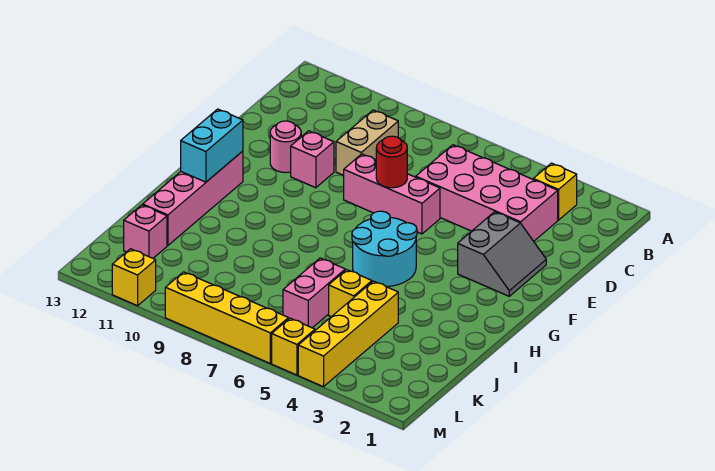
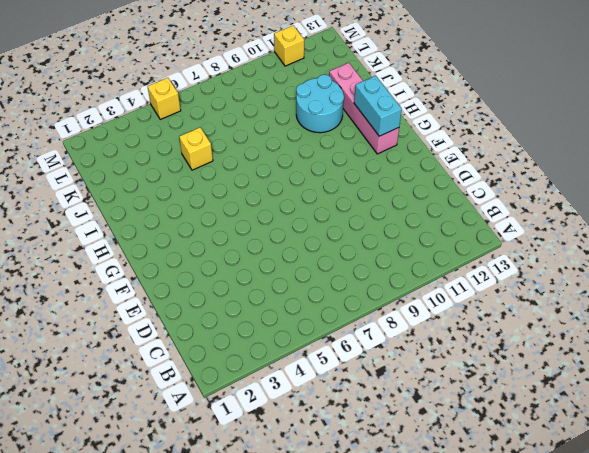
cyan round brick I10:J11 level 1 -> cyan round brick G5:H6 level 1
none -> yellow brick B3 level 1
none -> pink brick C3:D6 level 1
none -> tan brick C9:D9 level 1

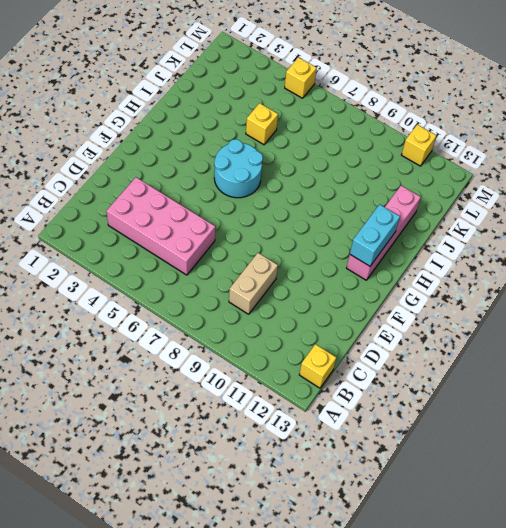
yellow brick B13 level 1 -> yellow brick B3 level 1
none -> grey slope E2:F3 level 1 top 3
none -> pink brick E6:E8 level 1
none -> pink brick E10 level 1

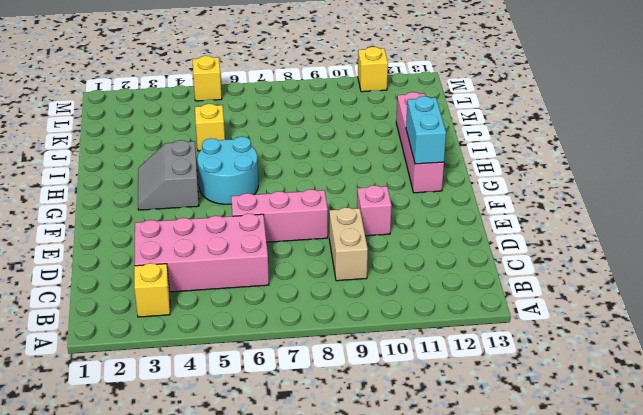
grey slope G3:H4 level 1 top 4 -> grey slope E2:F3 level 1 top 3
none -> pink round brick E11 level 1
none -> yellow brick J4:M4 level 1
none -> pink brick J6:K6 level 1

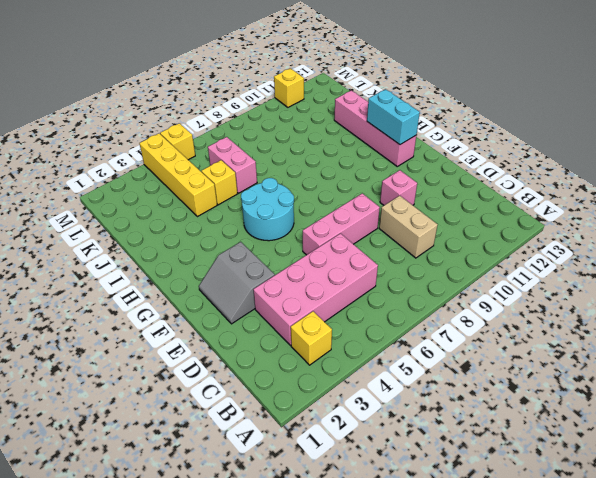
none -> pink round brick E11 level 1
none -> pink brick K12 level 1
none -> yellow brick M6:M9 level 1

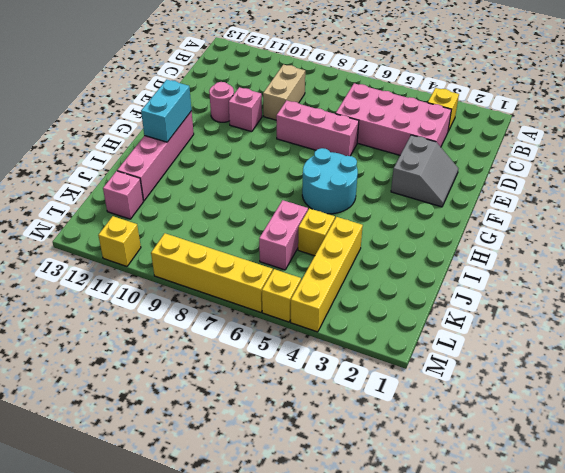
none -> red round brick E7 level 2

